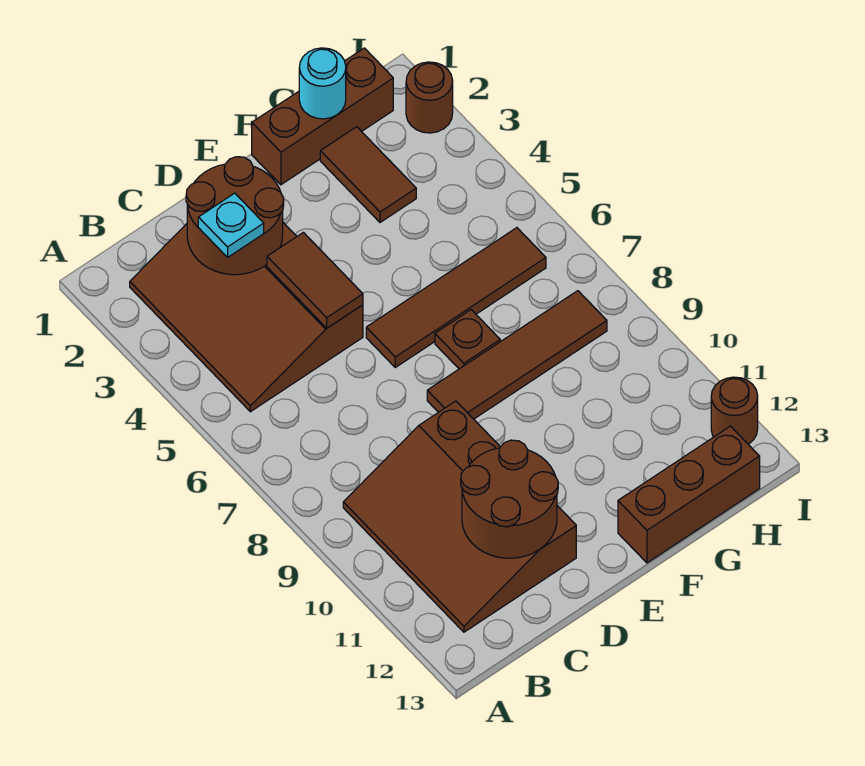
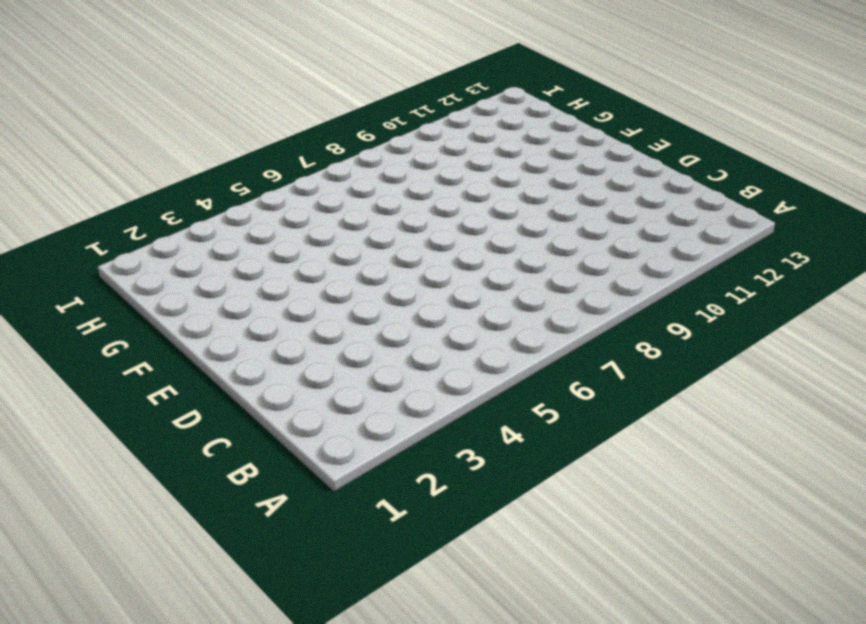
none -> brown slope B2:D5 level 1 top D
none -> brown slope B9:D12 level 1 top D
none -> brown tile E6:H6 level 1

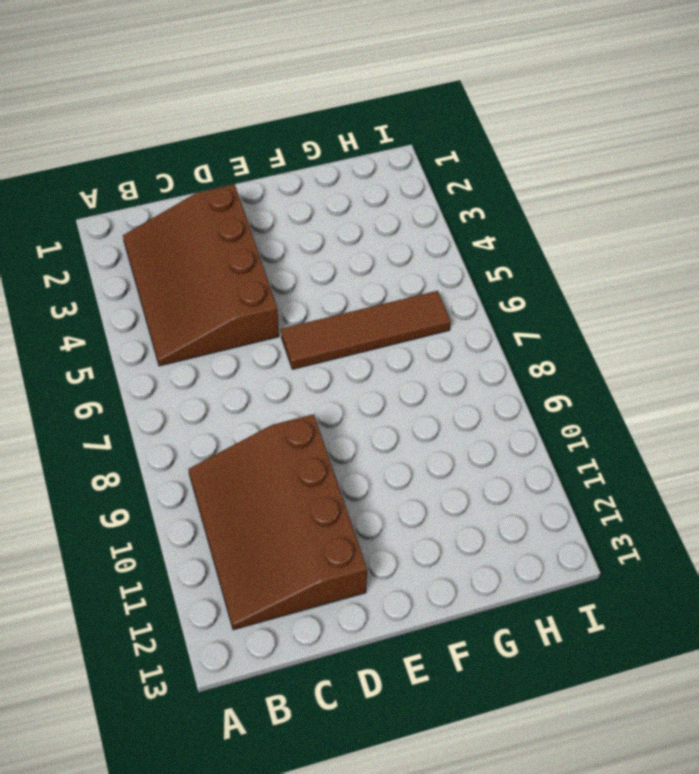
none -> brown tile E8:H8 level 1
none -> brown brick F1:H1 level 1
none -> brown plate F7 level 1

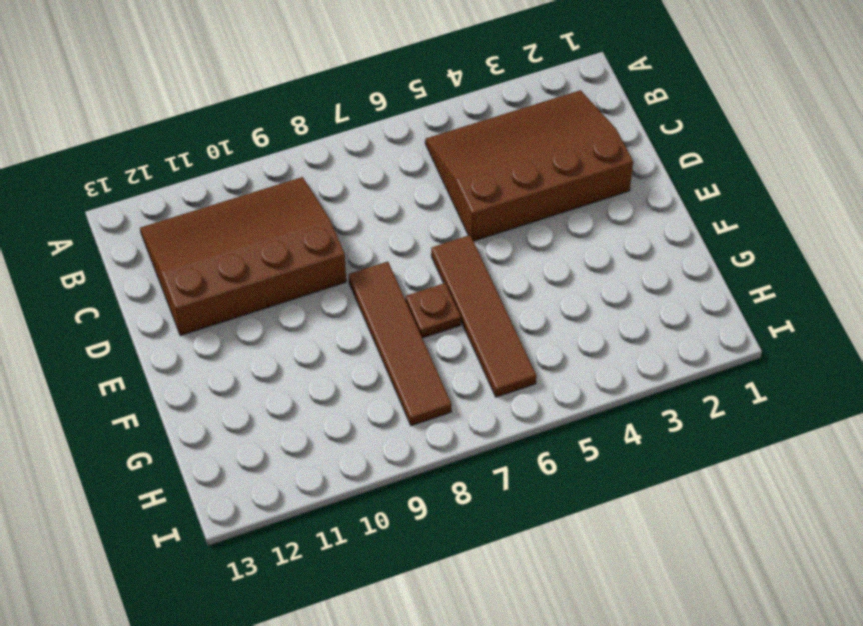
none -> brown brick F1:H1 level 1
none -> brown brick F13:H13 level 1
none -> brown tile G2:G3 level 1

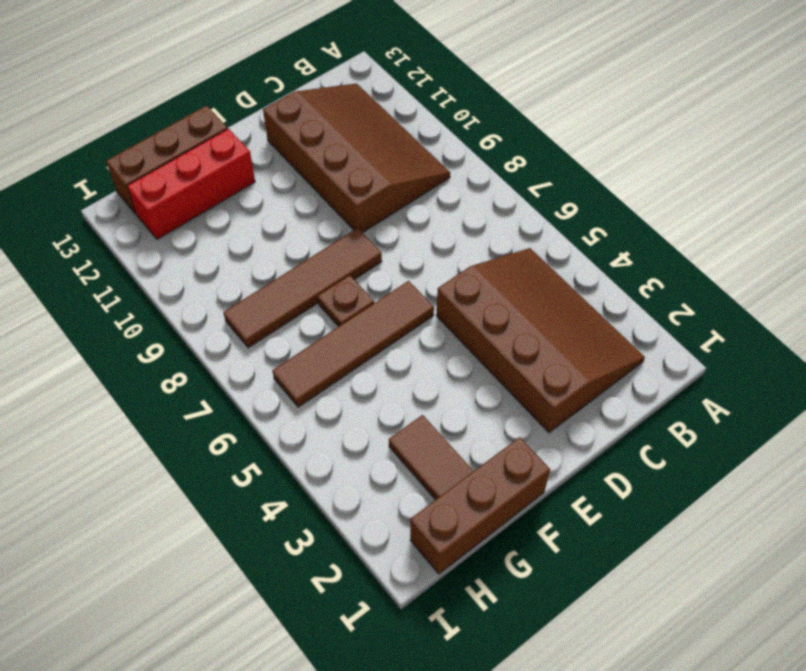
red brick F12:H12 level 1 -> none
none -> brown round brick I2 level 1
none -> brown round brick I12 level 1
none -> brown round brick C2:D3 level 2

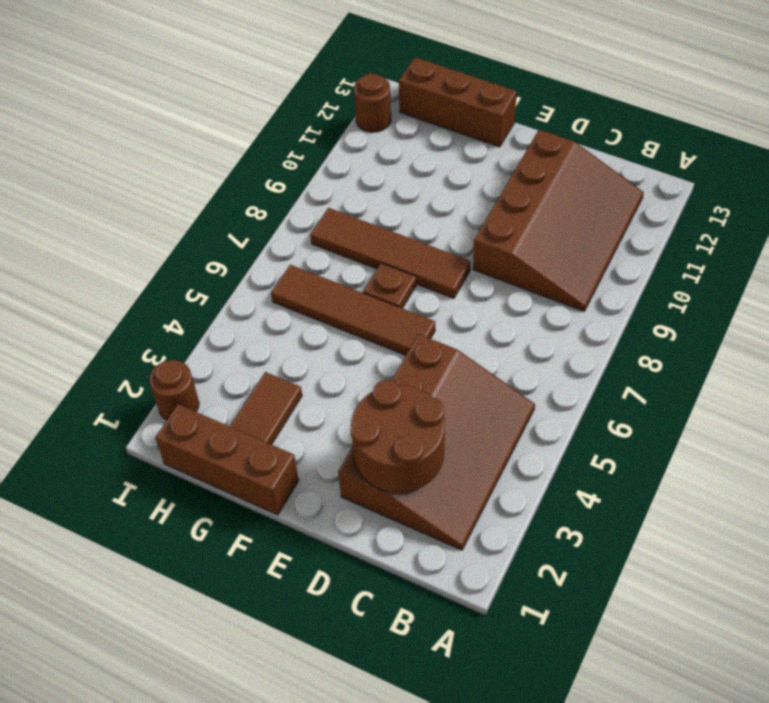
none -> brown round brick C11:D12 level 2
none -> brown tile D4:D5 level 2
none -> cyan round brick G1 level 2

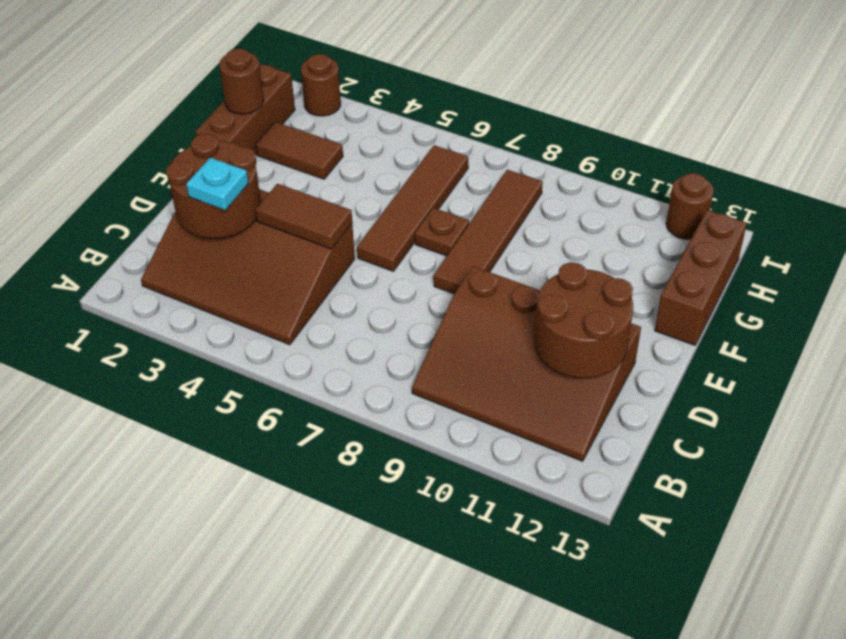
brown round brick G1 level 2 -> cyan round brick G1 level 2

